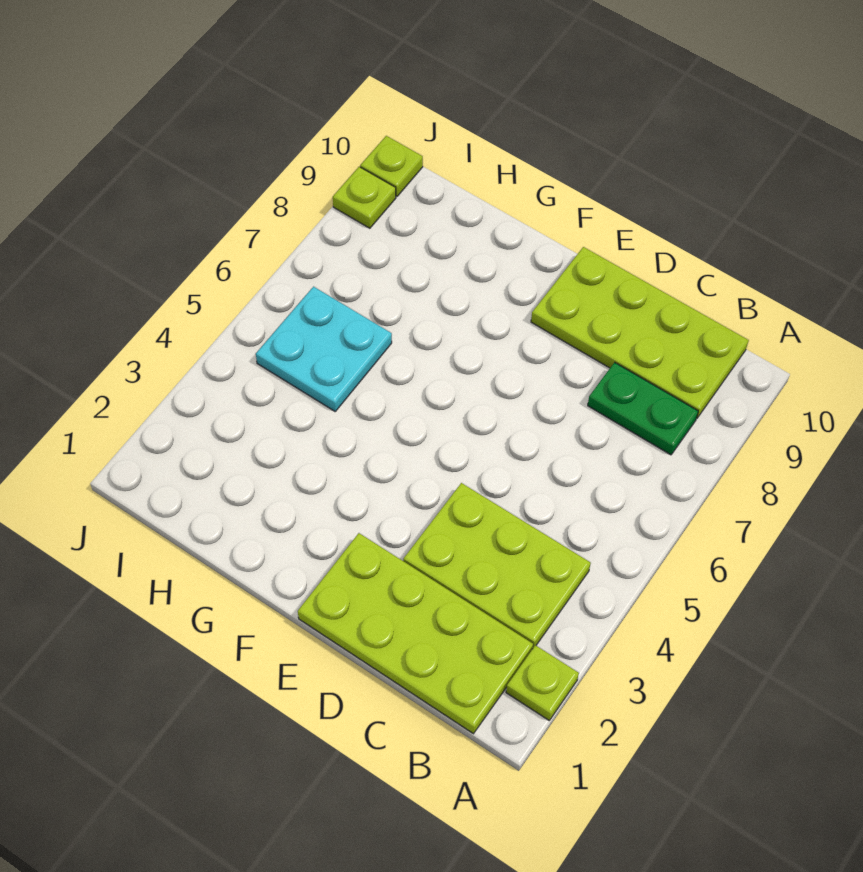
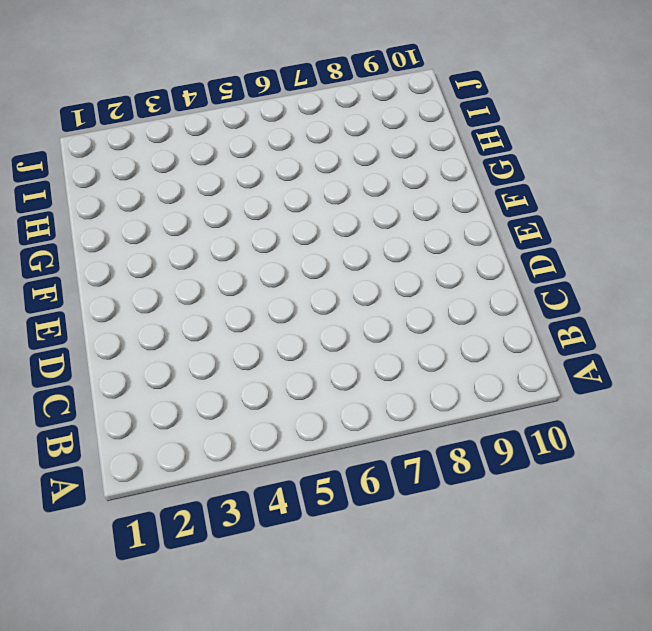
none -> lime plate A2 level 1
none -> lime plate B1:E2 level 1

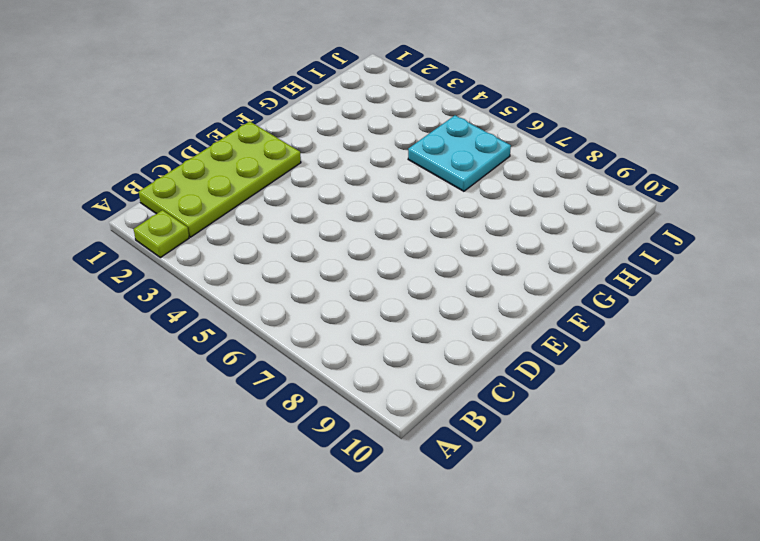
none -> lime plate B3:D4 level 1
none -> green plate B8:C8 level 1

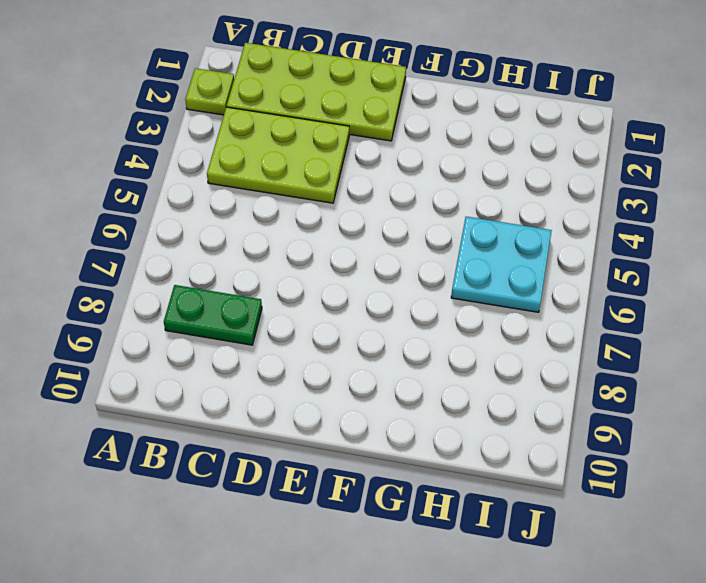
none -> lime plate B9:E10 level 1
none -> lime plate J9 level 1

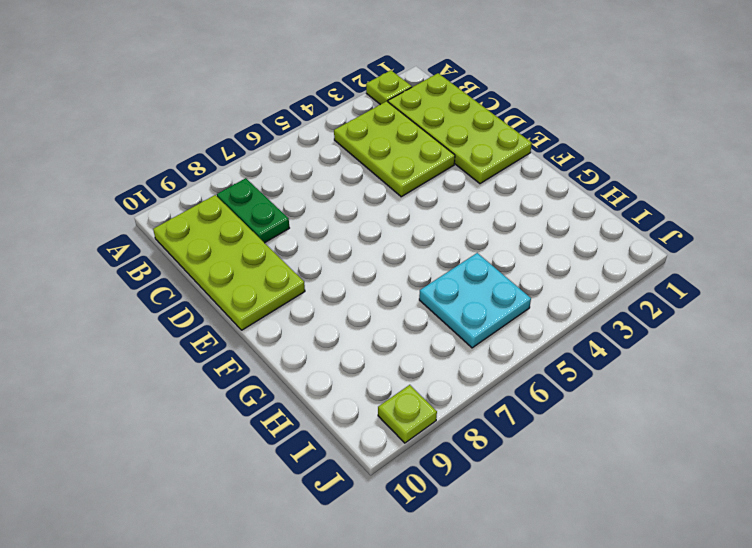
none -> lime plate J10 level 1

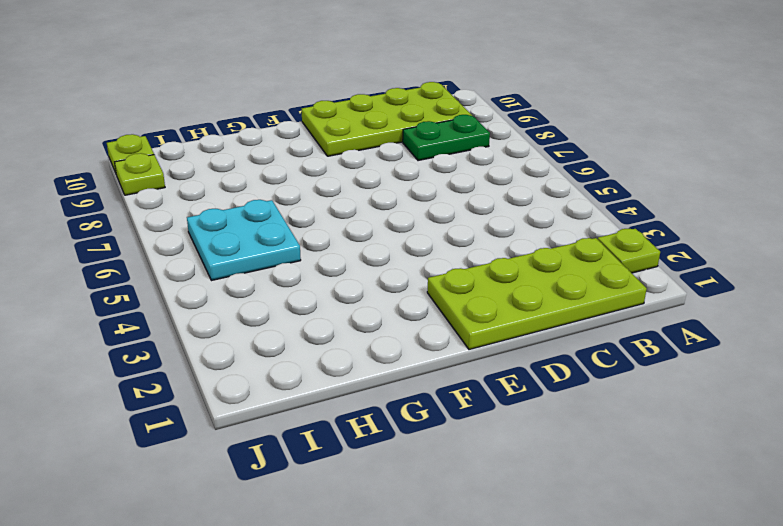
none -> lime plate B3:D4 level 1

